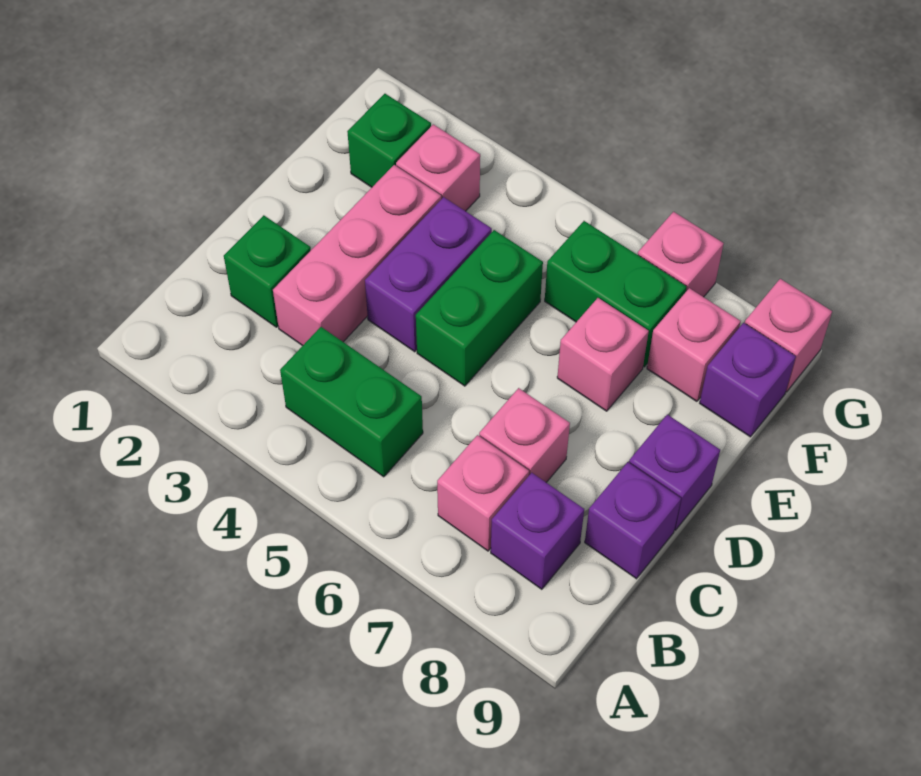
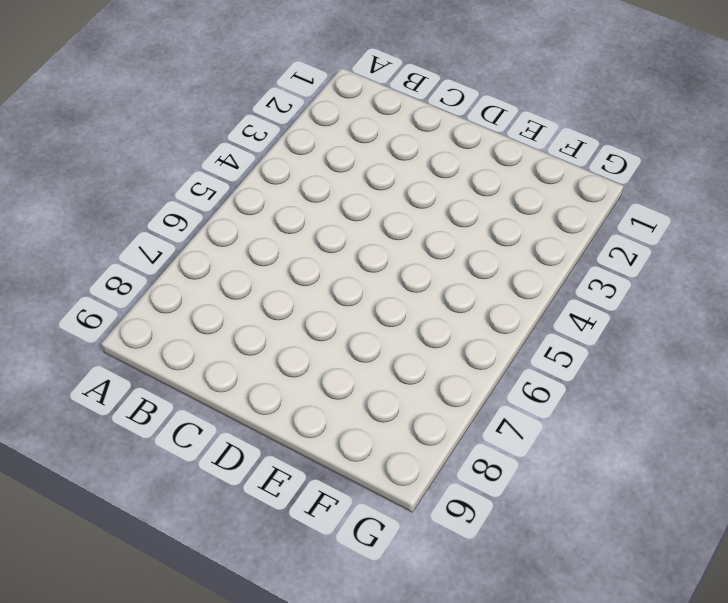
none -> green brick B4:B5 level 1
none -> pink brick B7 level 1
none -> purple brick B8 level 1

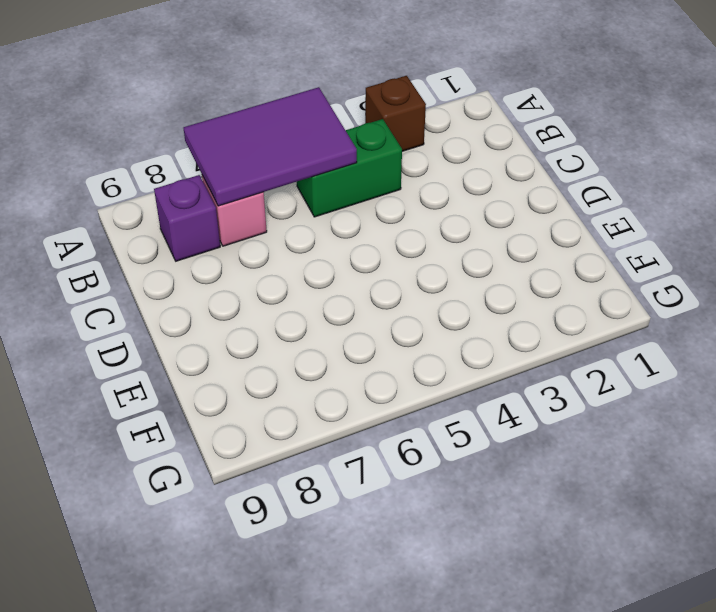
brown brick A3 level 1 -> none
purple tile A5:B7 level 2 -> none
none -> green brick C2 level 1
none -> pink brick C3:E3 level 1
none -> pink brick C7 level 1

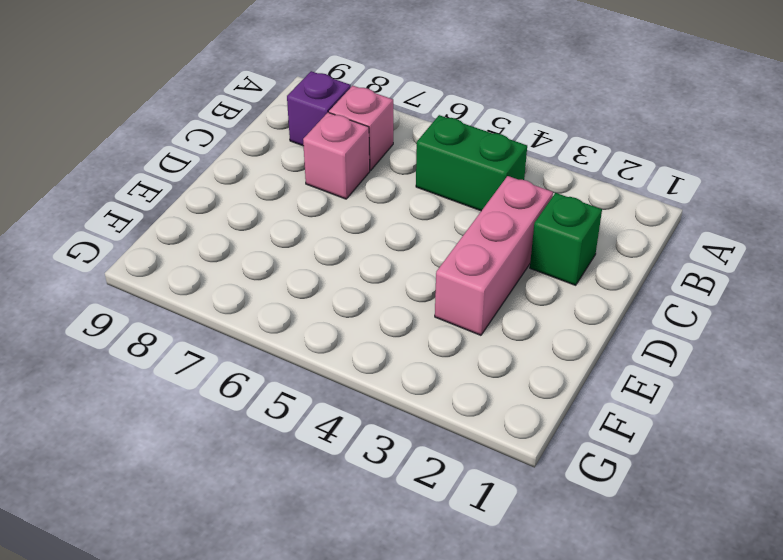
none -> purple brick C9 level 1
none -> purple brick D4:E4 level 1
none -> green brick D5:E5 level 1

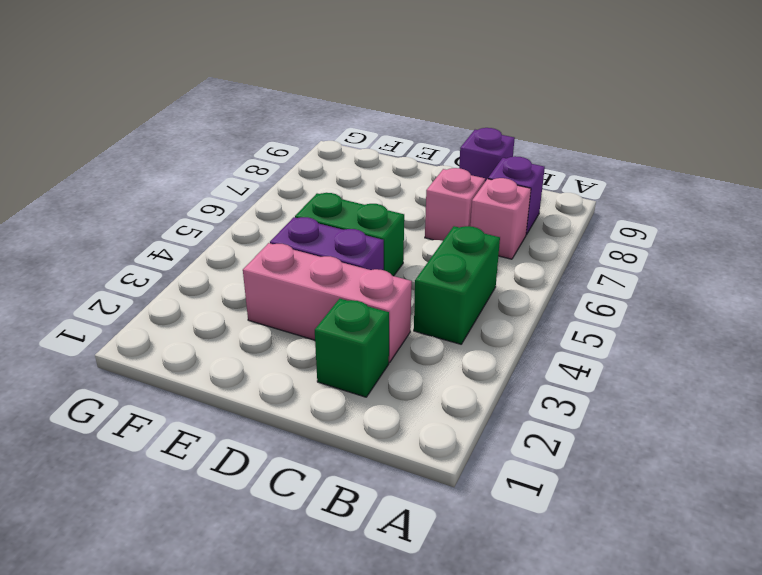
none -> purple brick D9 level 1
none -> pink brick E7 level 1
none -> green brick F2 level 1

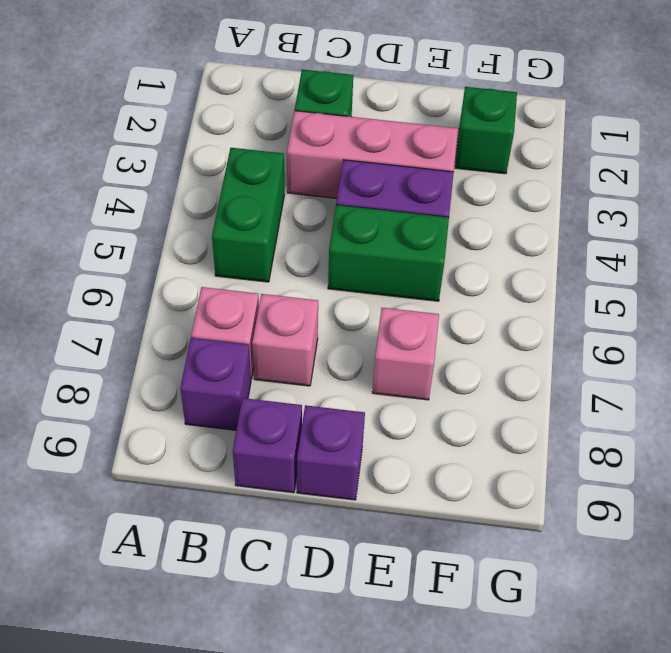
none -> pink brick F3 level 1
none -> green brick F6:F7 level 1
none -> pink brick F8 level 1

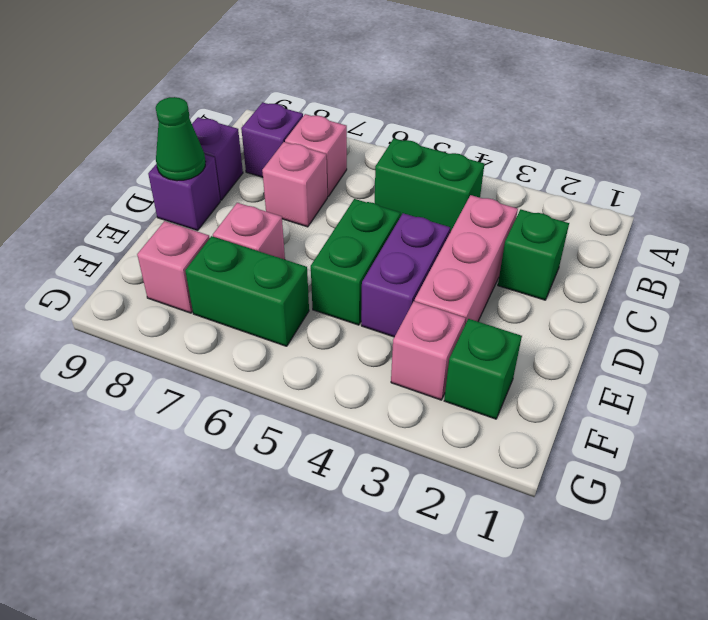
green cone D9 level 2 -> none
none -> purple brick F9 level 1
none -> pink brick G7 level 1
none -> pink brick G9 level 1

